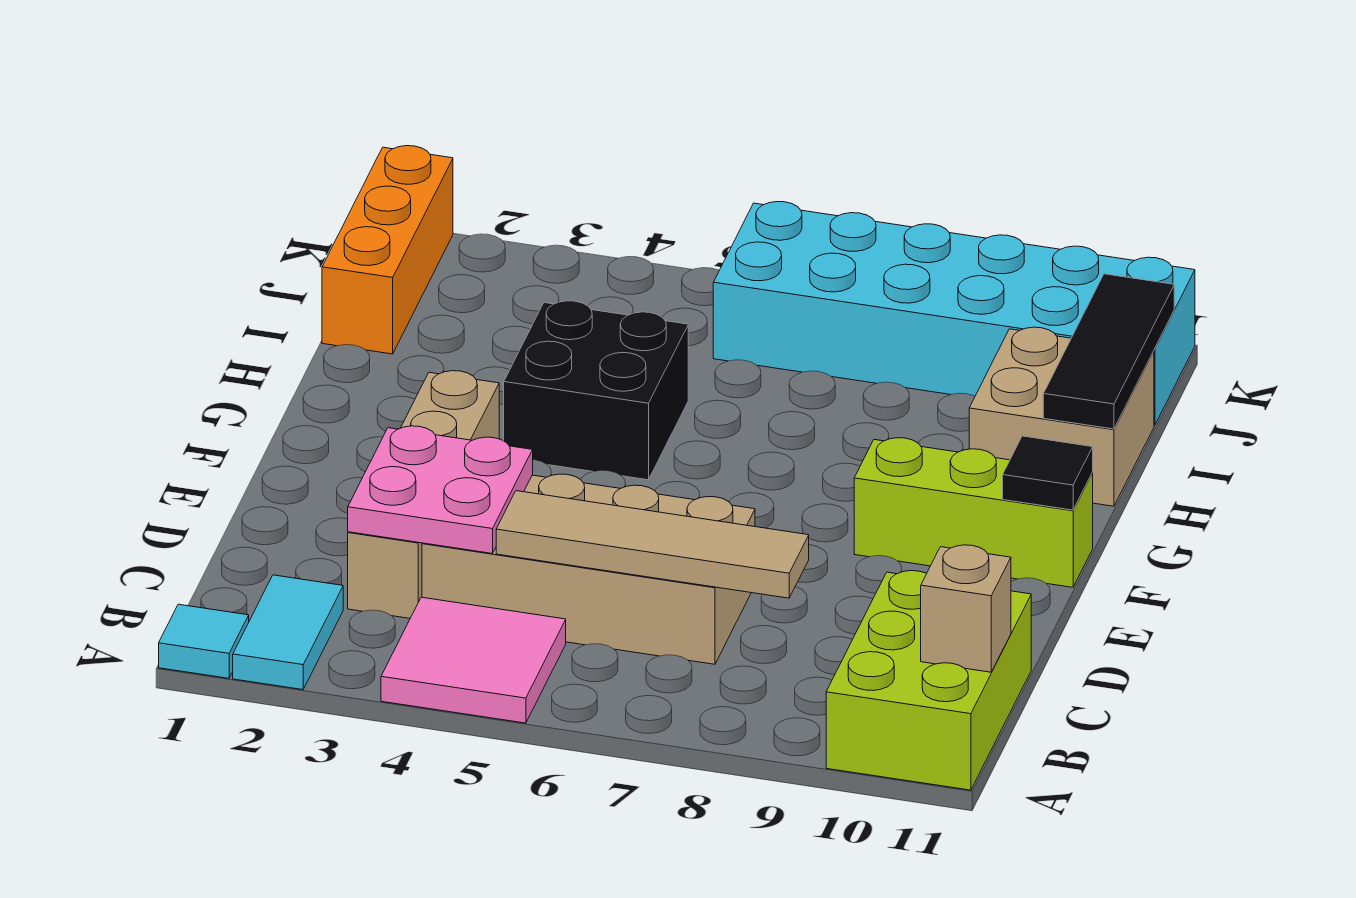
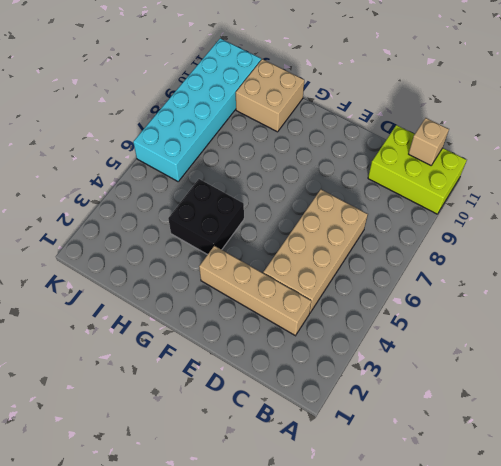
none -> cyan tile A1 level 1
none -> cyan tile A2:B2 level 1
none -> pink tile A4:B5 level 1

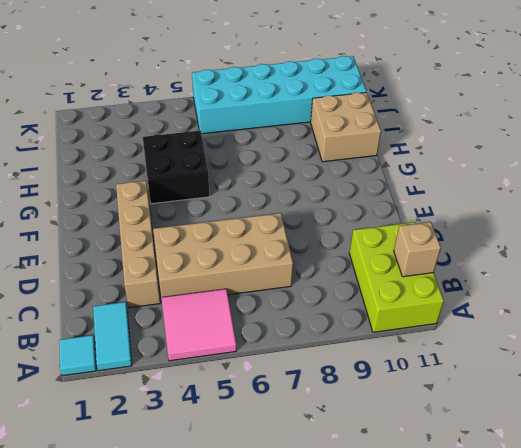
none -> lime brick F9:F11 level 1
none -> orange brick I1:K1 level 1
none -> pink plate C3:D4 level 2

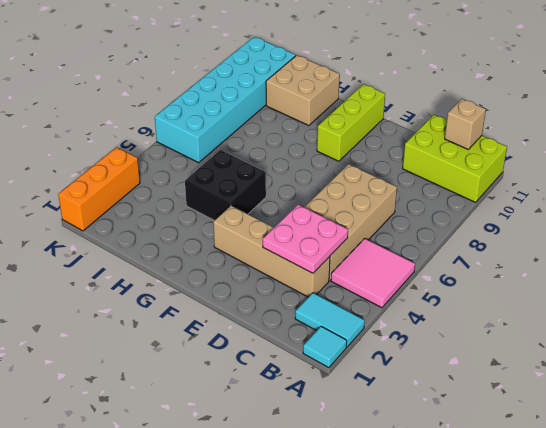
orange brick K1:K3 level 1 -> orange brick I1:K1 level 1
none -> tan tile C5:C8 level 2
none -> black tile F11 level 2
none -> black tile H11:J11 level 2

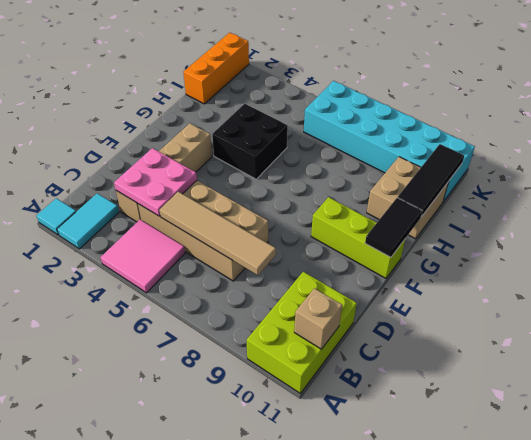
black tile F11:G11 level 2 -> black tile F11 level 2

